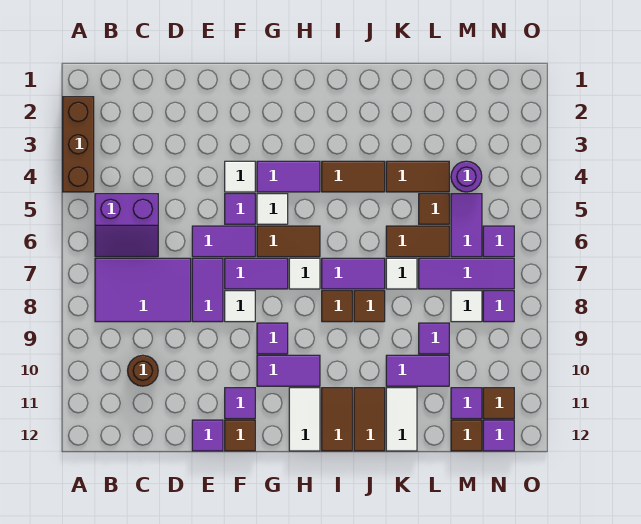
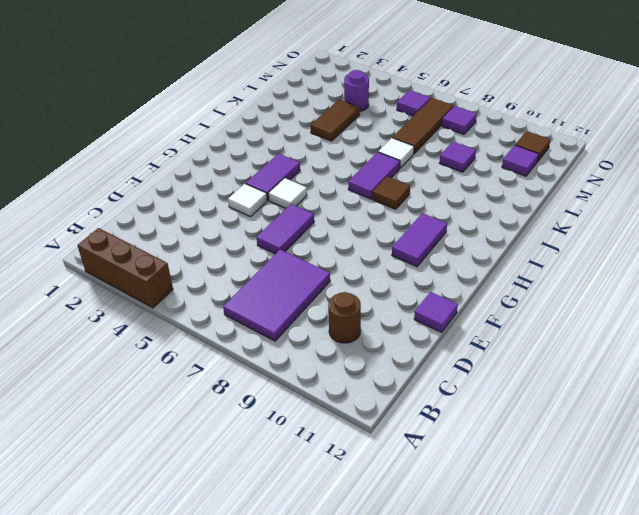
brown tile L7:N7 level 1 -> purple tile L7:N7 level 1
none -> purple slope B5:C6 level 1 top 5
none -> purple tile E7:E8 level 1
none -> purple tile F5 level 1
none -> purple tile F7:G7 level 1

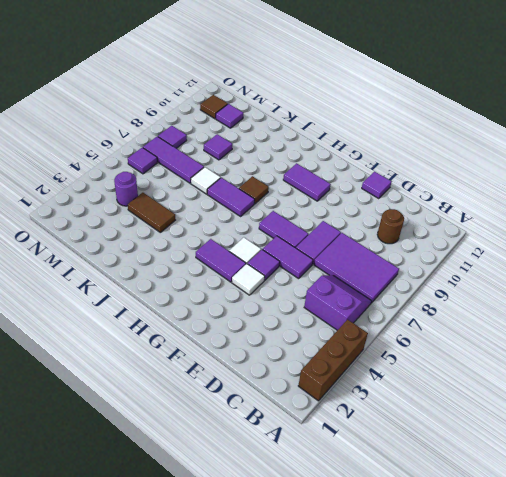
none -> white tile F8 level 1
none -> purple tile F11 level 1
none -> brown tile F12 level 1
none -> brown tile G6:H6 level 1

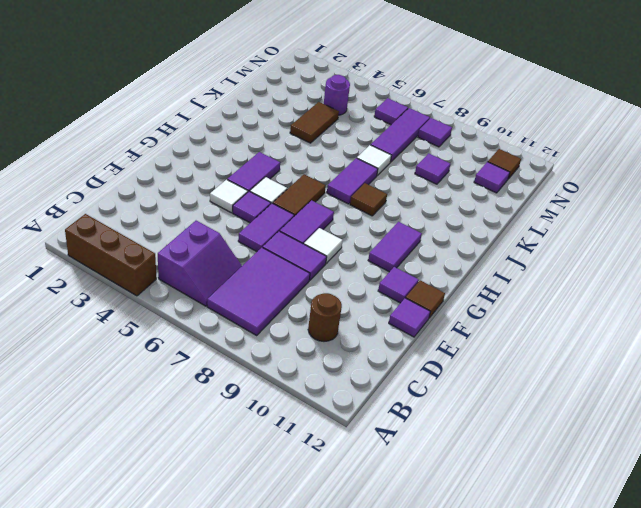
none -> purple tile G9 level 1
none -> white tile H7 level 1
none -> white tile H11:H12 level 1
none -> brown tile I4:J4 level 1

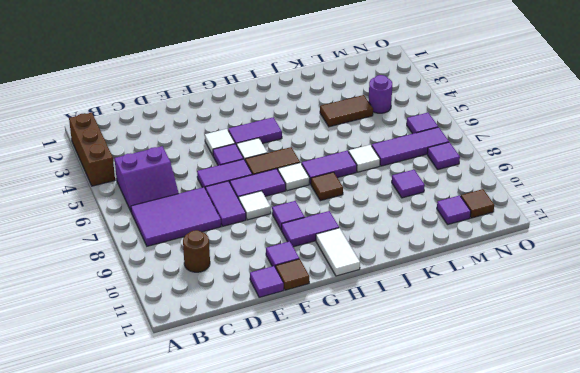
none -> brown tile I4:J4 level 1
none -> brown tile I11:I12 level 1
none -> brown tile J8 level 1
none -> brown tile J11:J12 level 1

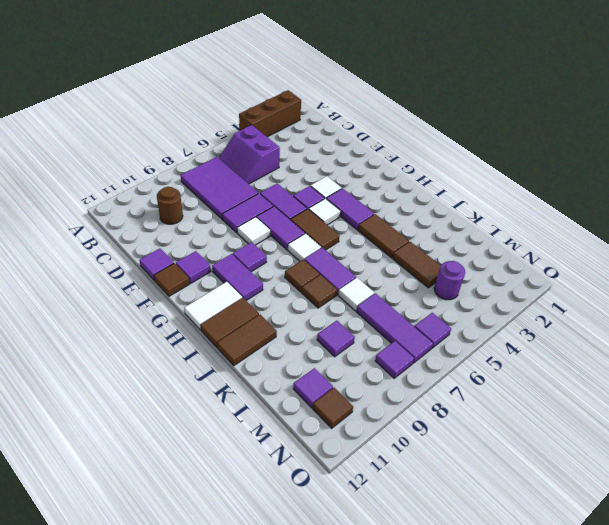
none -> brown tile K6:L6 level 1
none -> purple tile K10:L10 level 1
none -> white tile K11:K12 level 1
none -> brown tile L5 level 1

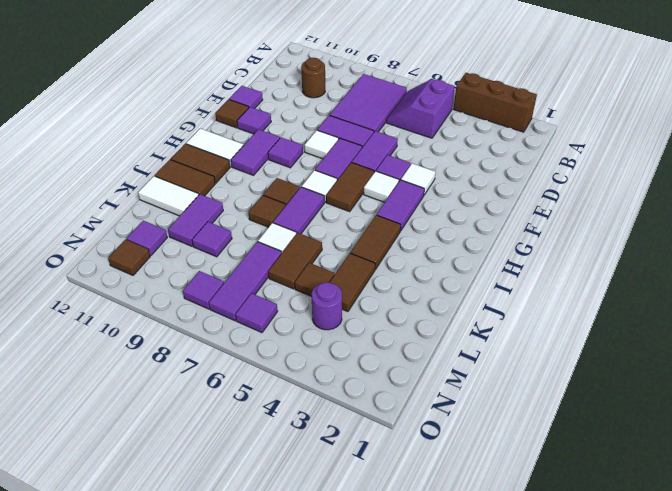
none -> purple tile M5:M6 level 1
none -> white tile M8 level 1
none -> brown tile M12 level 1
none -> purple tile N12 level 1

